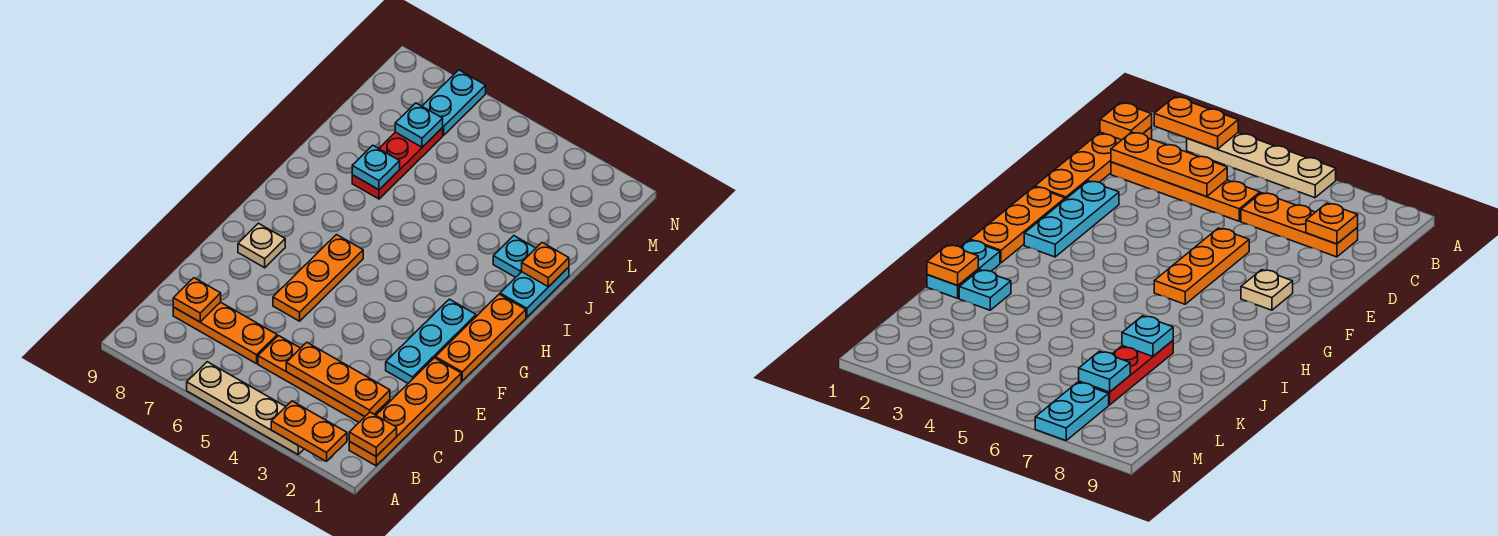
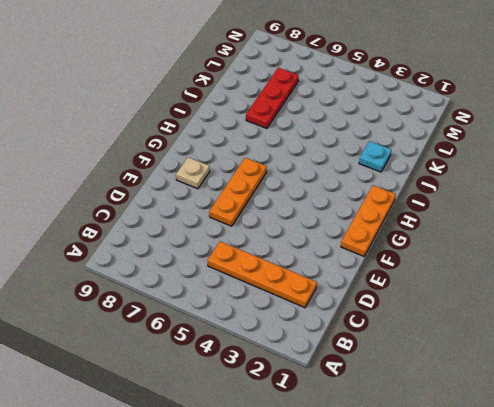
none -> tan plate A3:A6 level 1
none -> orange plate B1:E1 level 1
none -> orange plate C6:C8 level 1

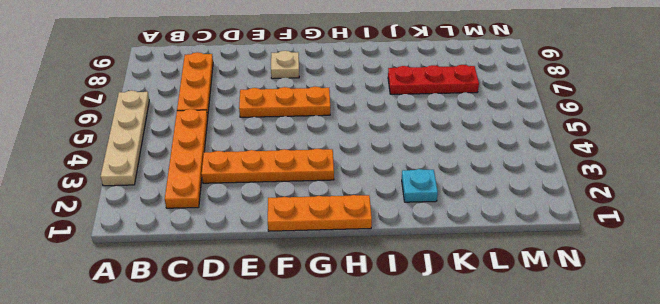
orange plate D3:G3 level 1 -> orange plate B1:E1 level 1
none -> cyan plate E2:G2 level 1
none -> cyan plate I1:J1 level 1
none -> cyan plate M7:N7 level 1

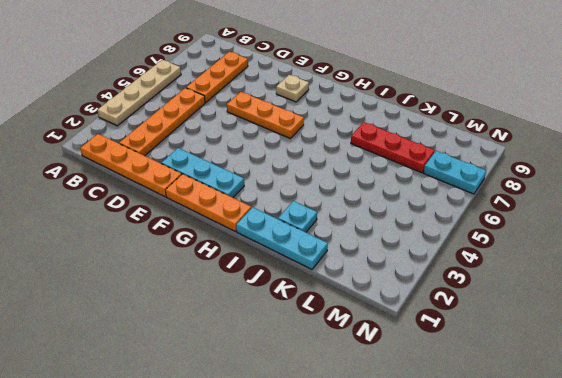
cyan plate I1:K1 level 1 -> cyan plate I1:J1 level 1
none -> orange plate A2:A3 level 2
none -> orange plate B1 level 2
none -> orange plate C2:C4 level 2

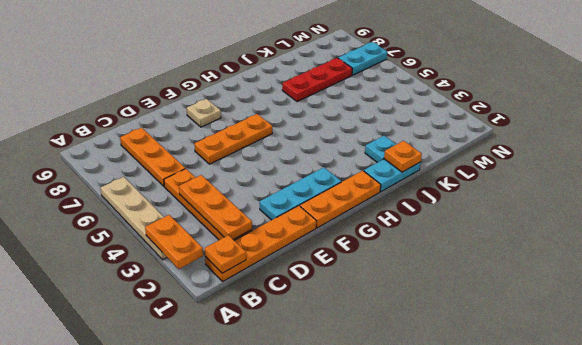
none -> orange plate C8 level 2
none -> cyan plate J7 level 2
none -> cyan plate L7 level 2

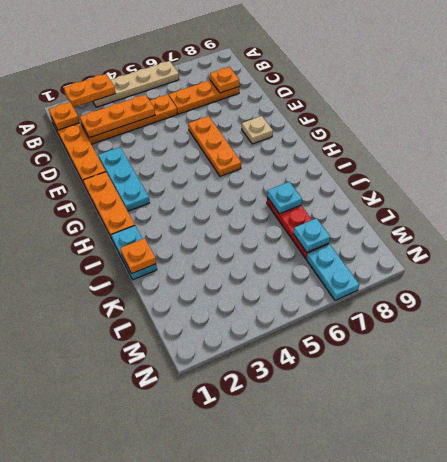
none -> cyan plate J2 level 1

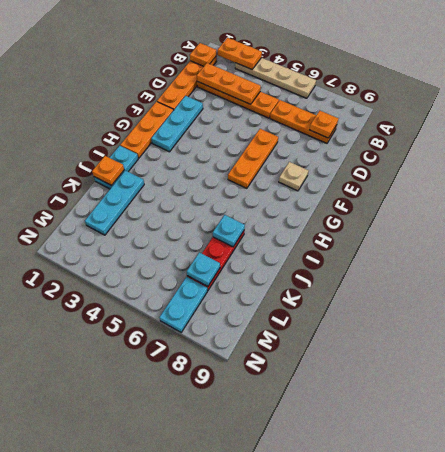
cyan plate J2:L2 level 1 -> cyan plate J2 level 1

